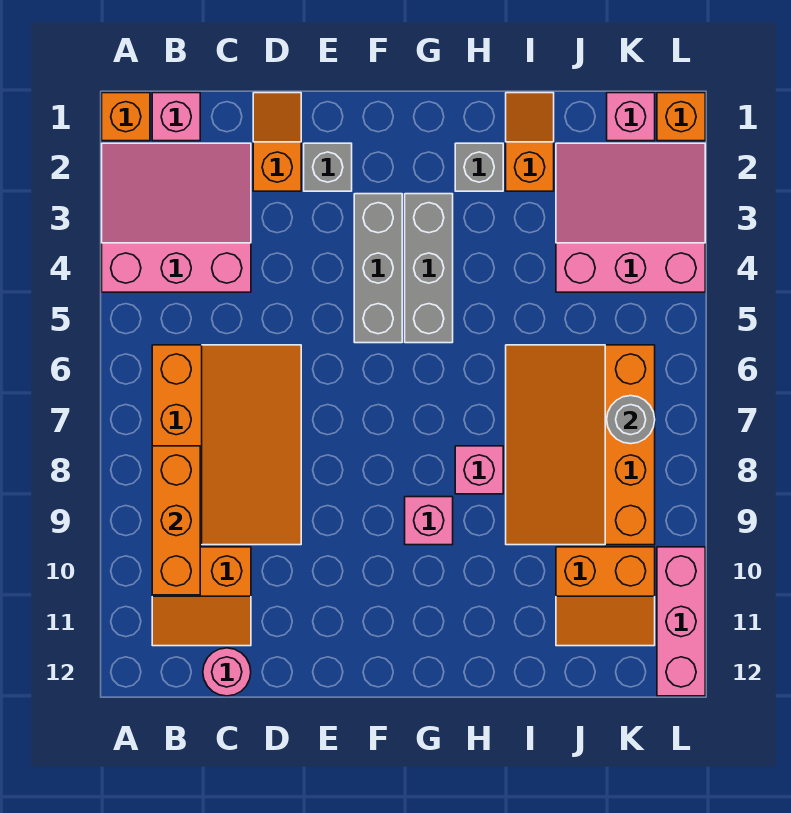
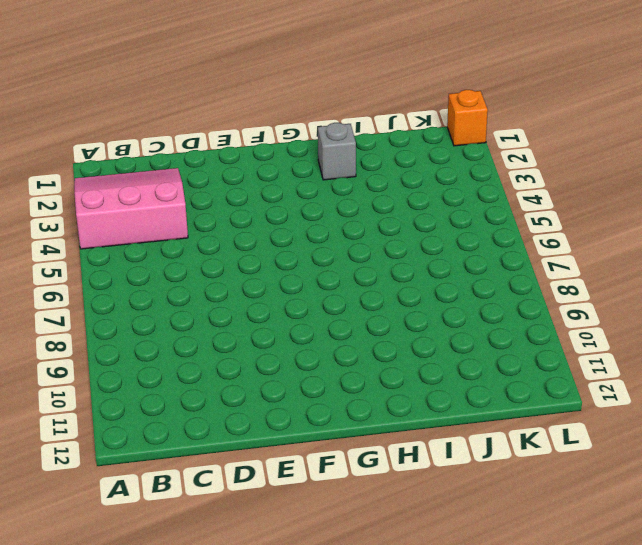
none -> orange brick A1 level 1
none -> pink brick B1 level 1
none -> orange slope B6:D9 level 1 top B

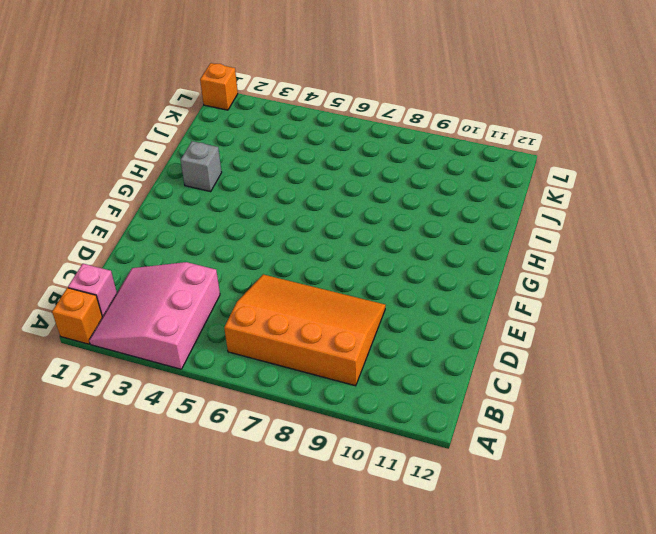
none -> orange slope B10:C11 level 1 top 10
none -> pink round brick C12 level 1
none -> orange slope D1:D2 level 1 top 2

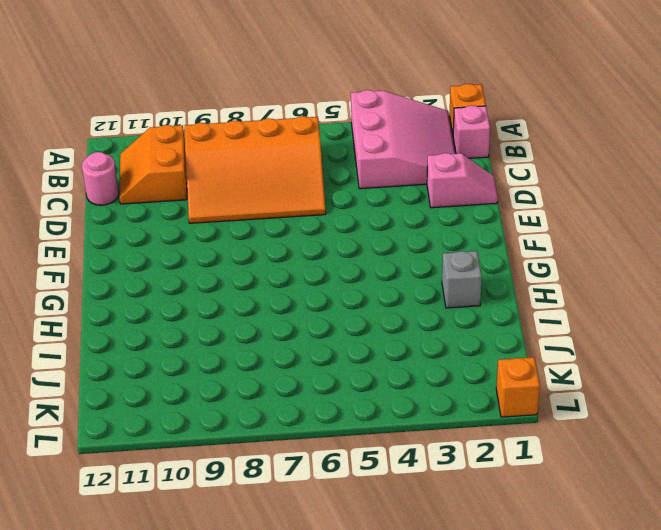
pink slope D1:D2 level 1 top 2 -> orange slope D1:D2 level 1 top 2
none -> grey brick E2 level 1
none -> grey brick F3:F5 level 1
none -> grey brick G3:G5 level 1

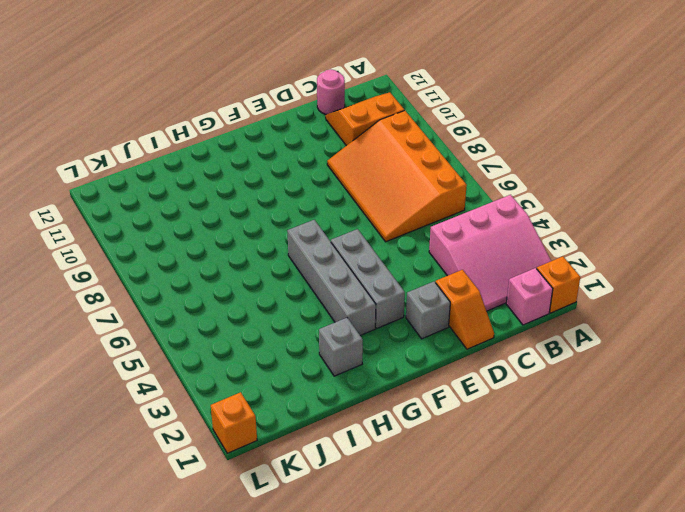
grey brick G3:G6 level 1 -> grey brick G3:G5 level 1
none -> pink brick G9 level 1
none -> pink brick H8 level 1
none -> orange slope I1:I2 level 1 top 2

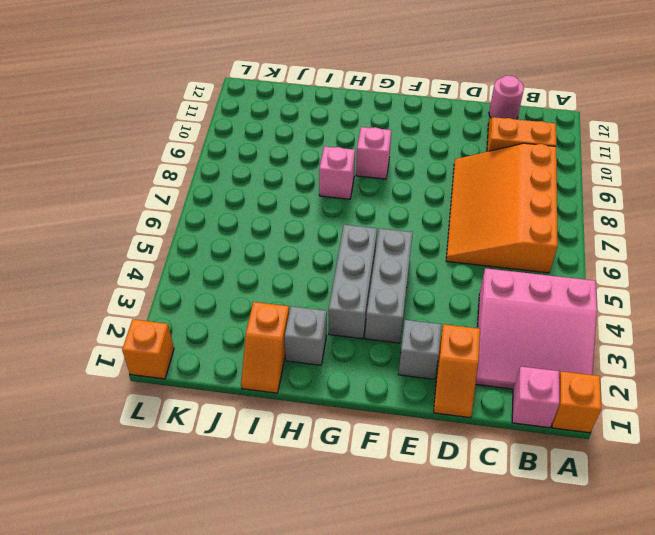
none -> orange slope I6:K9 level 1 top K
none -> pink slope J2:L4 level 1 top 4
none -> orange slope J10:K11 level 1 top 10

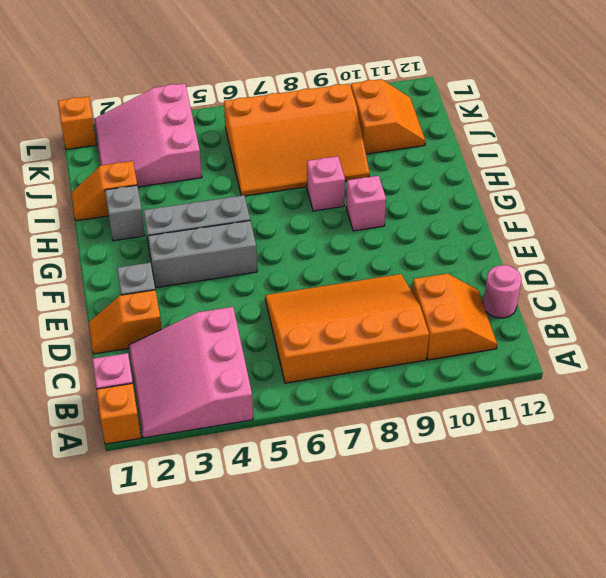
none -> pink brick K1 level 1
none -> pink brick L10:L12 level 1
none -> orange brick B8:B10 level 2

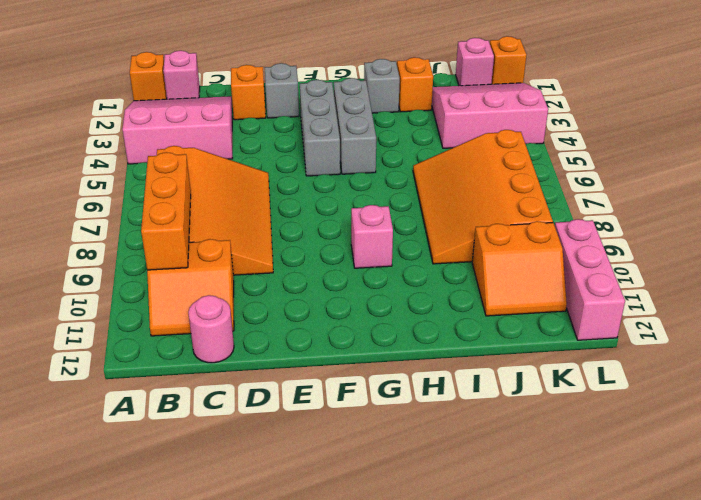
none -> pink brick H8 level 1
none -> grey round brick K7 level 2

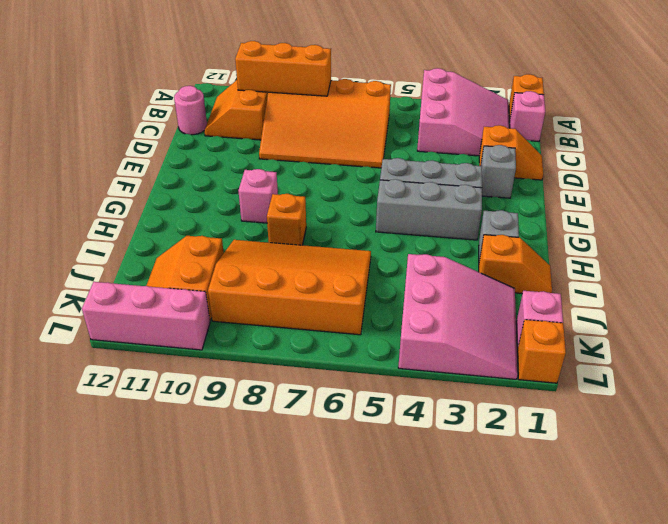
orange brick H8 level 1 -> pink brick H8 level 1
none -> grey round brick K7 level 2

